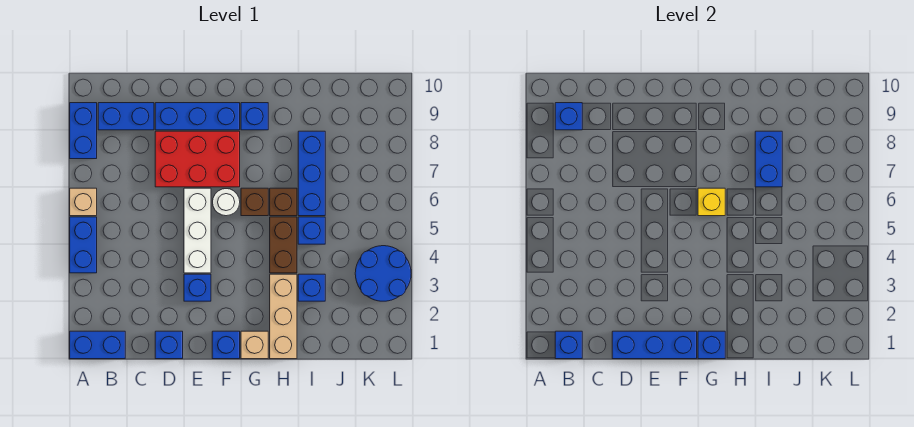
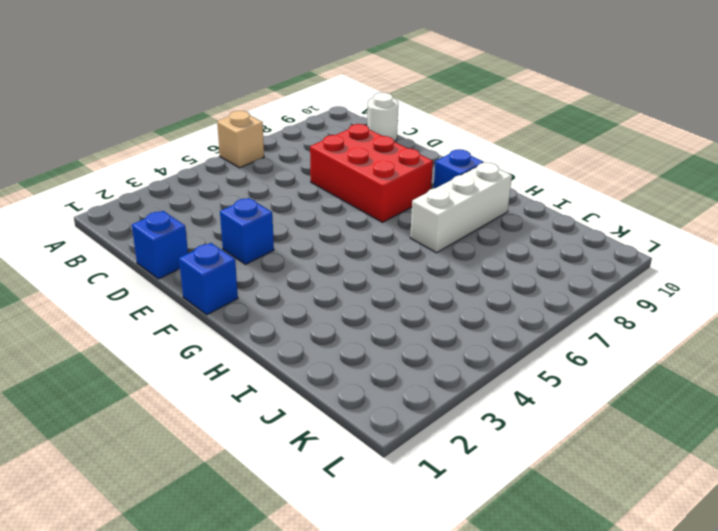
white round brick C10 level 1 -> white round brick F6 level 1
white brick H7:H9 level 1 -> white brick E4:E6 level 1
none -> blue brick A1:B1 level 1
none -> blue brick A4:A5 level 1
none -> blue brick A8:A9 level 1

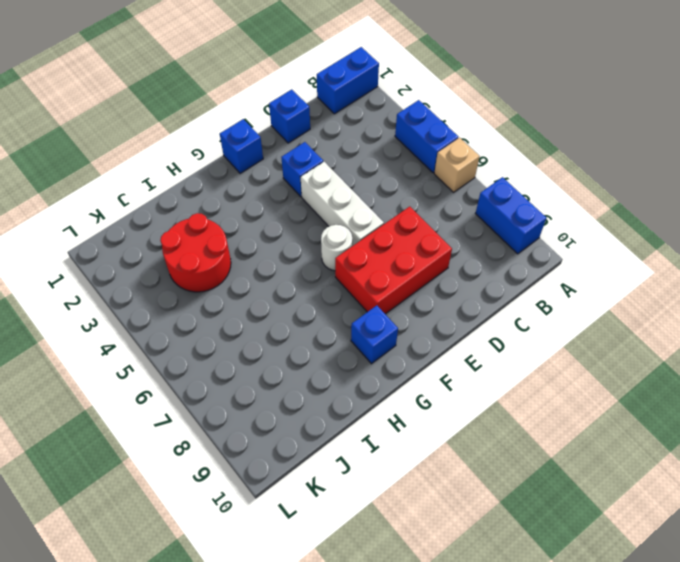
red round brick I3:J4 level 1 -> blue brick I3 level 1
none -> blue brick B9:C9 level 1
none -> blue brick D9:F9 level 1
none -> tan brick G1 level 1

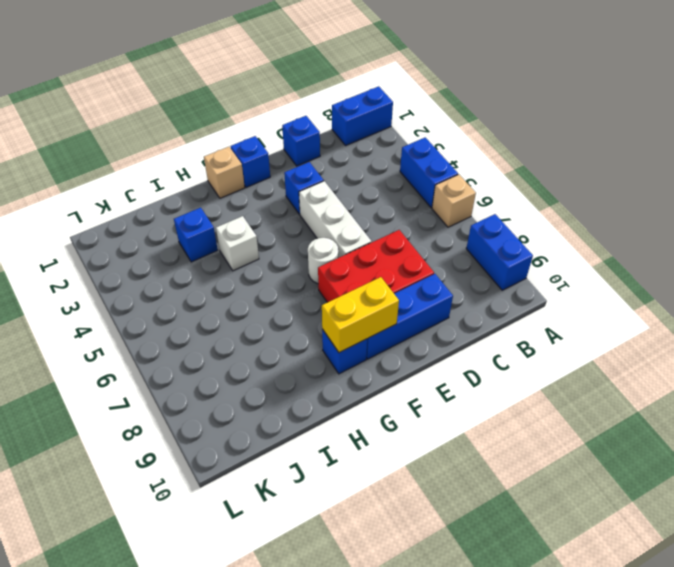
yellow brick F9:G9 level 2 -> none
white brick H4 level 1 -> brown brick H4:H5 level 1
none -> blue brick B9:C9 level 1
none -> brown brick G6 level 1
none -> tan brick H1:H3 level 1

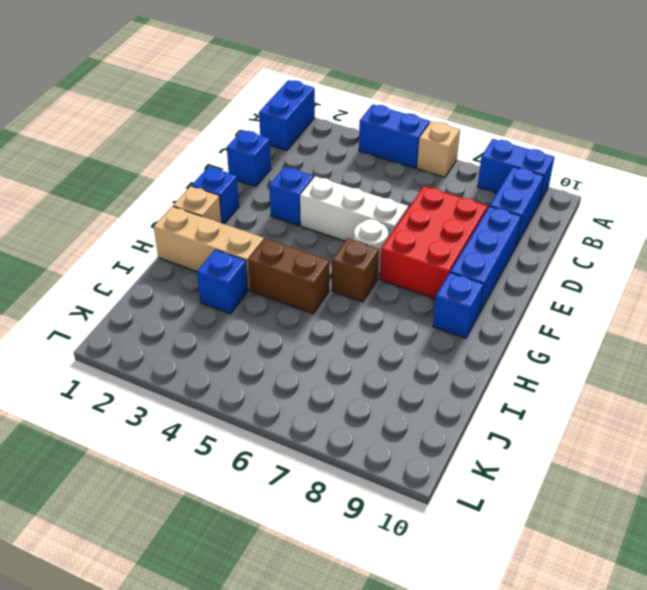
none -> brown brick H6 level 1
none -> blue brick I5 level 1
none -> blue brick I6:I8 level 1

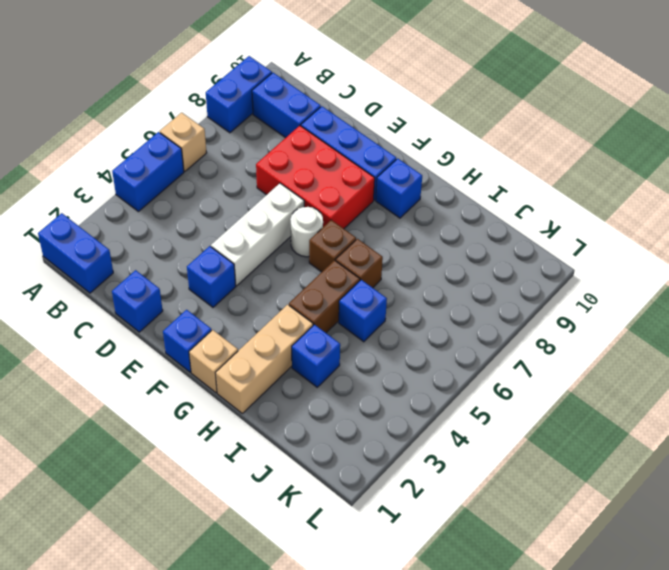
none -> blue brick I6:I8 level 1
none -> blue round brick K3:L4 level 1
none -> blue brick B1 level 2

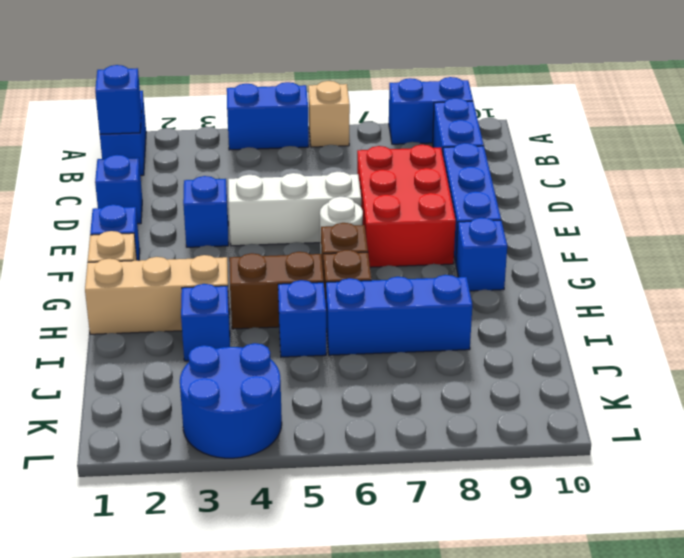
none -> blue brick B9 level 2
none -> blue brick D1:F1 level 2
none -> blue brick G1 level 2

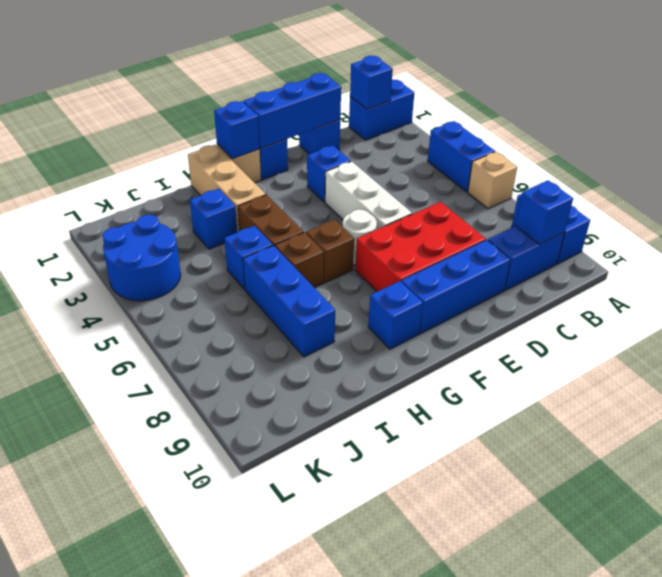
none -> yellow brick G6 level 2
none -> blue brick I7:I8 level 2

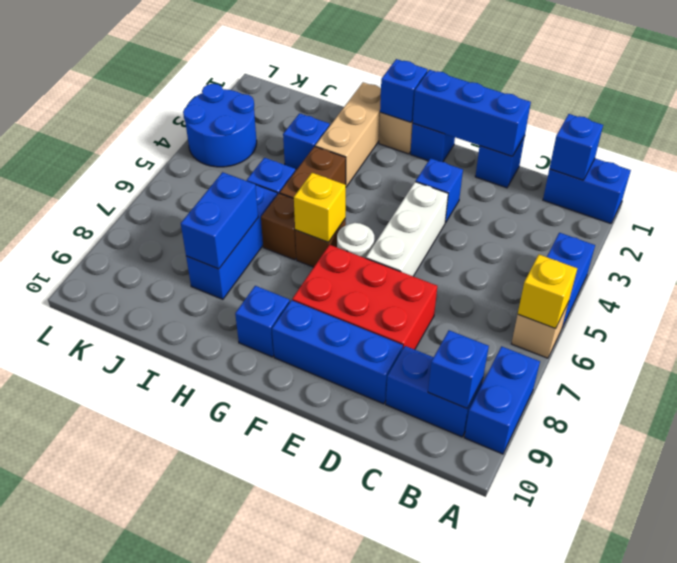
yellow brick A6 level 2 -> none

